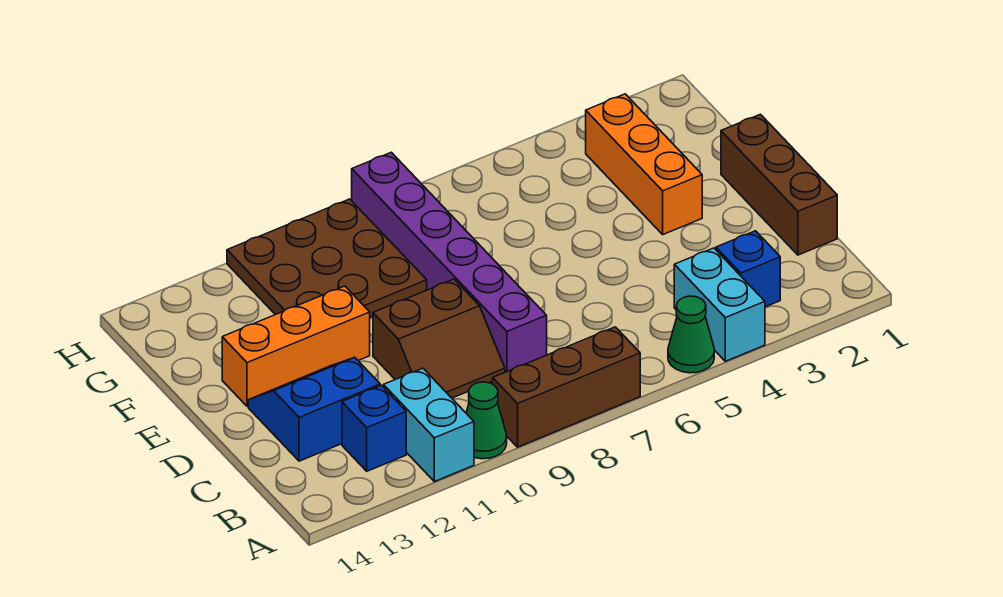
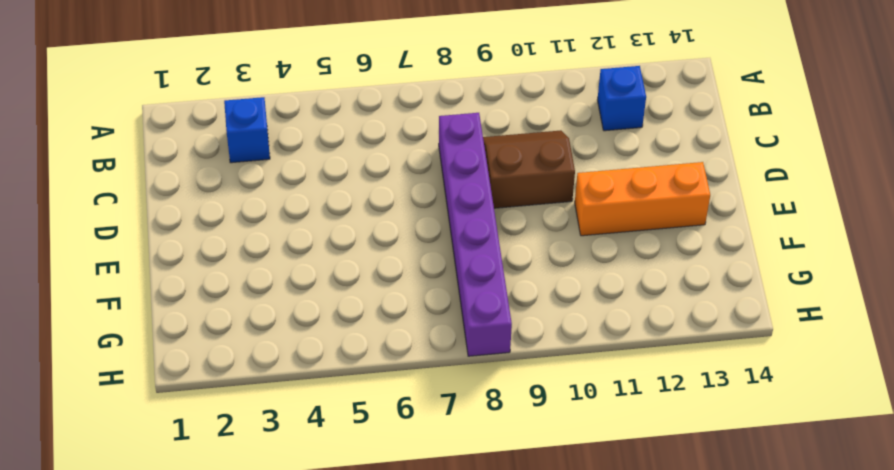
none -> cyan brick A4:B4 level 1
none -> green cone A5 level 1
none -> brown brick A7:A9 level 1

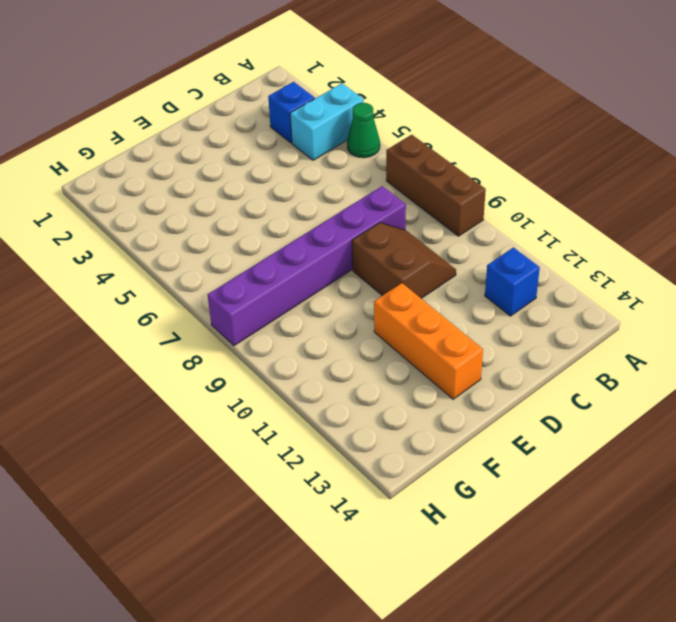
none -> green cone A10 level 1
none -> cyan brick A11:B11 level 1
none -> brown brick C1:E1 level 1

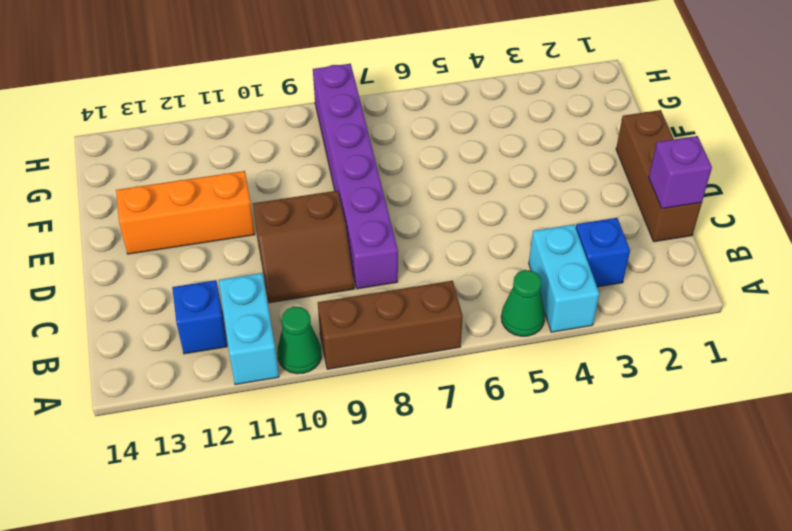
purple brick C1 level 2 -> none
none -> blue slope C12:D13 level 1 top C
none -> orange brick E3:G3 level 1
none -> brown plate F9:H11 level 1

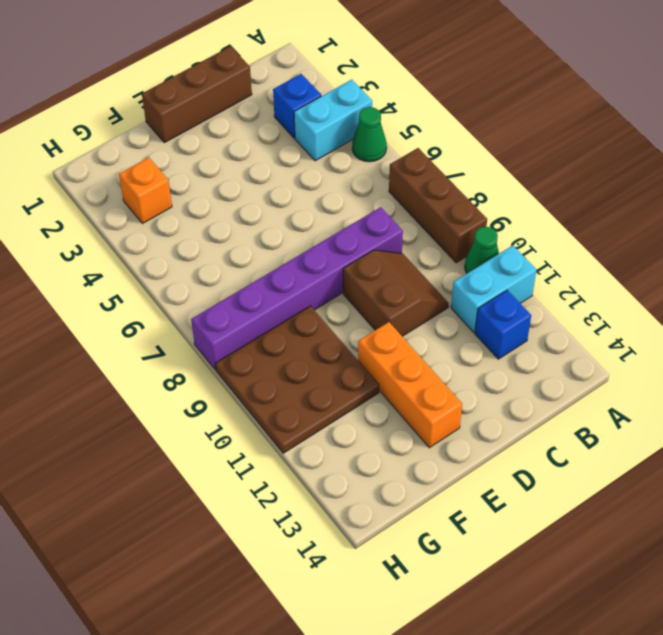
orange brick G3 level 1 -> orange brick E3:G3 level 1
none -> blue slope C12:D13 level 1 top C

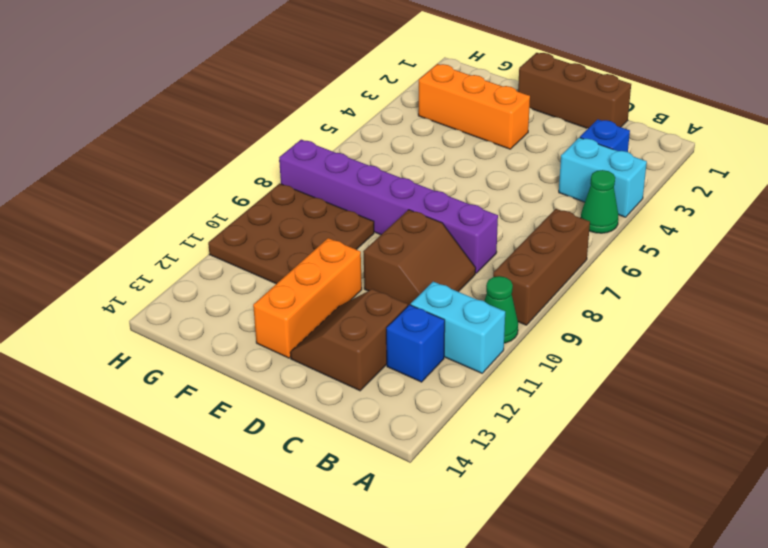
brown slope C12:D13 level 1 top C -> blue slope C12:D13 level 1 top C

